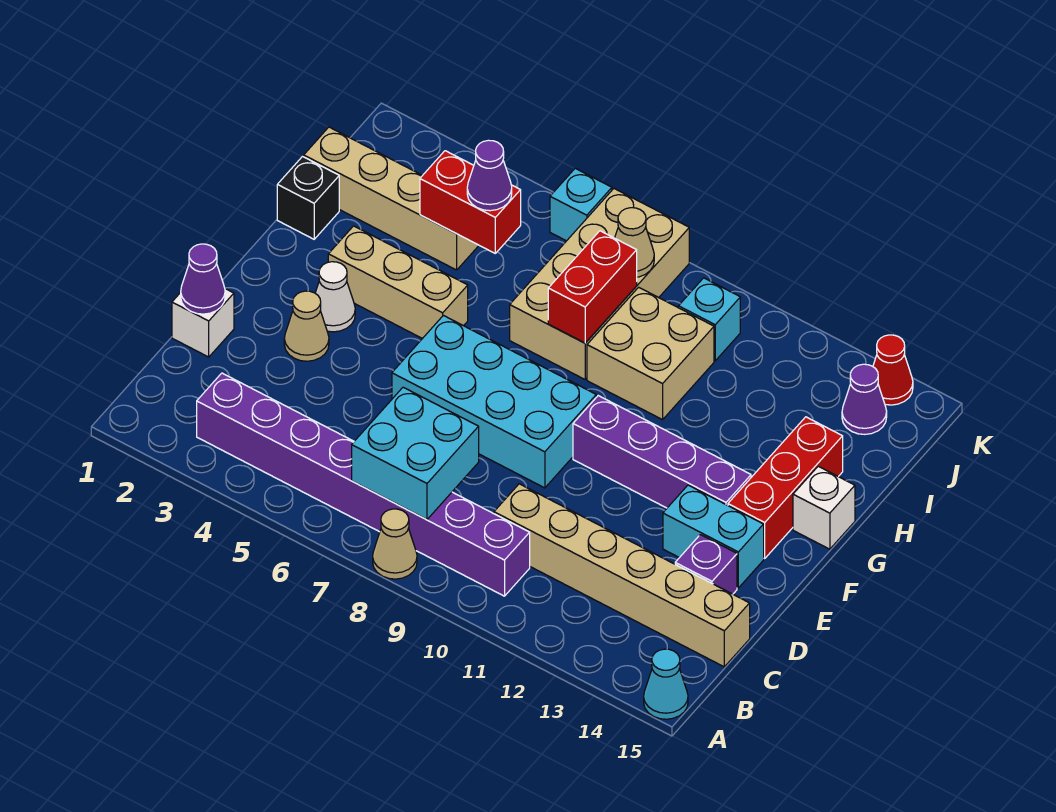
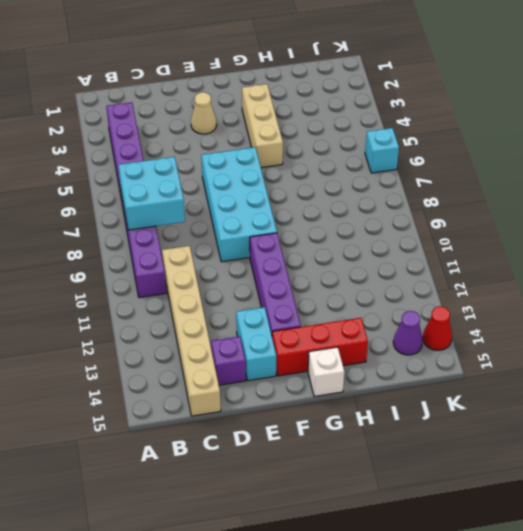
none -> tan cone A8 level 1
none -> cyan cone A15 level 1
none -> white brick D1 level 1

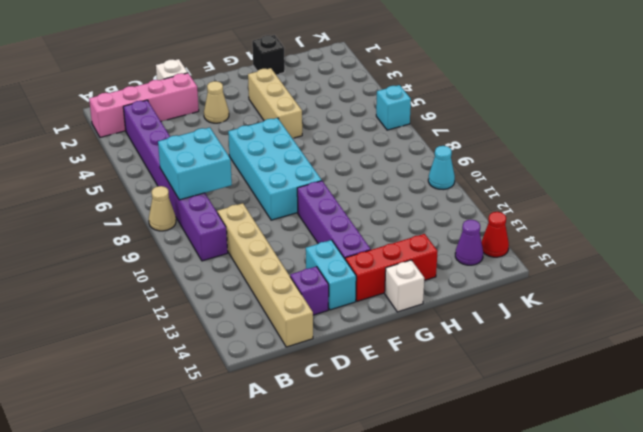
pink brick A2:D2 level 1 -> none
cyan cone K10 level 1 -> cyan cone A15 level 1
none -> white cone F3 level 1
none -> tan brick H7:K8 level 1
none -> tan brick H9:I10 level 1

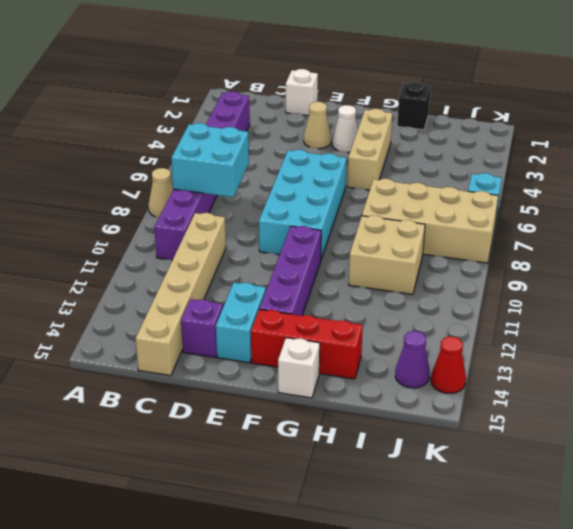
none -> cyan cone A15 level 1
none -> tan brick I1:I4 level 1
none -> cyan brick J10 level 1

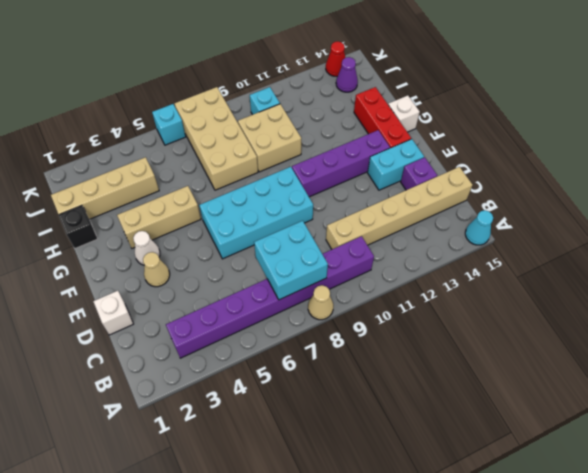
none -> purple cone D1 level 2
none -> red brick H8:I8 level 2
none -> red brick I4:I5 level 2

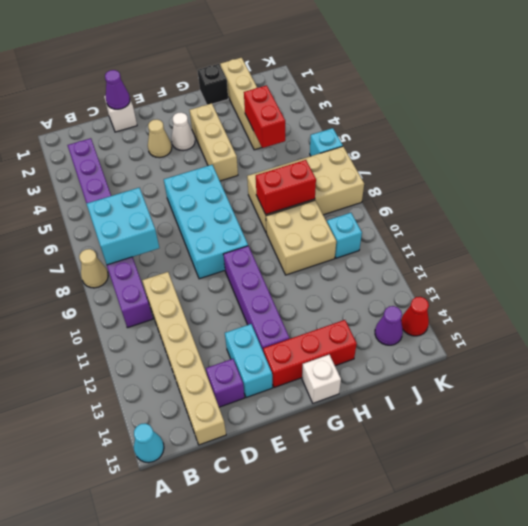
none -> tan cone J8 level 2
none -> purple cone I5 level 3

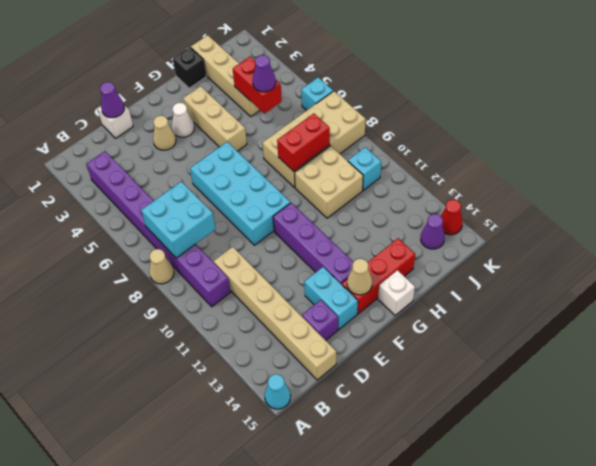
tan cone F14 level 2 -> tan cone J8 level 2

